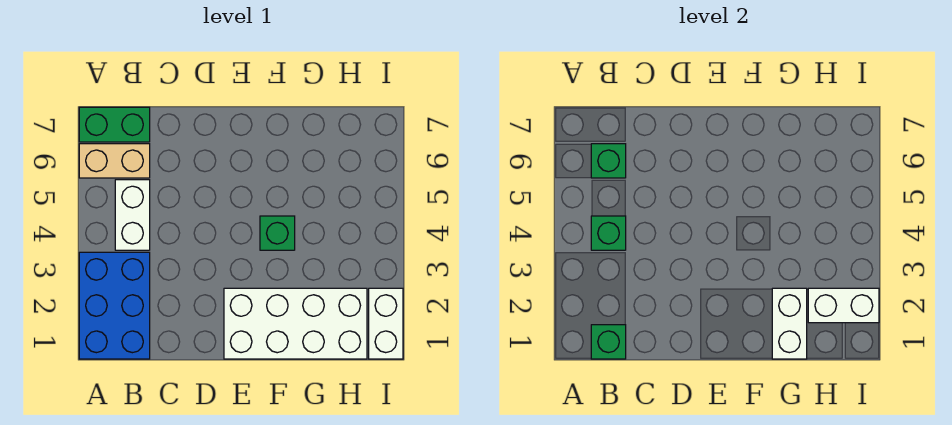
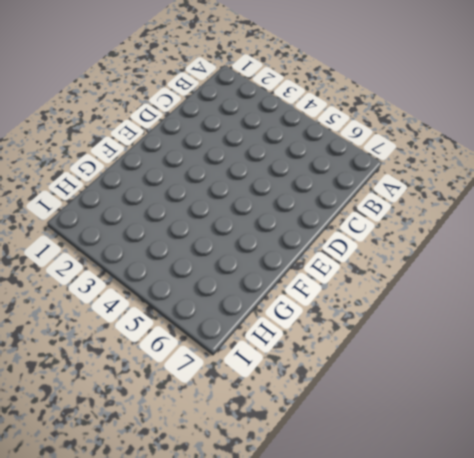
none -> blue brick A1:B3 level 1
none -> tan brick A6:B6 level 1
none -> green brick A7:B7 level 1

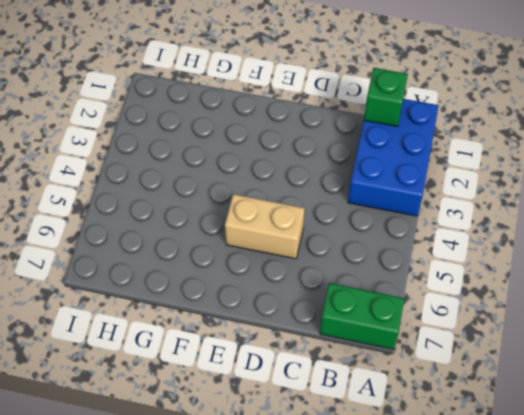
tan brick D5:E5 level 1 -> tan brick A6:B6 level 1
none -> white brick B4:B5 level 1
none -> white brick E1:H2 level 1
none -> green brick F4 level 1

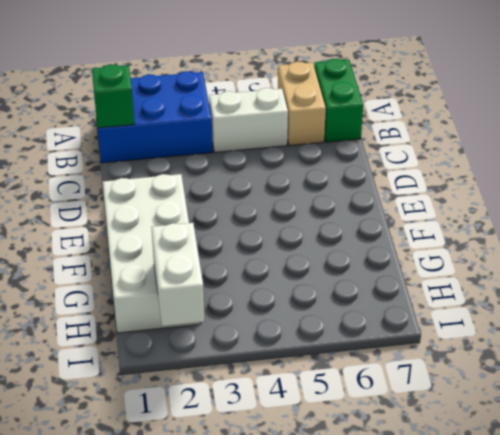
none -> green brick F4 level 1
none -> white brick I1:I2 level 1
none -> green brick B4 level 2

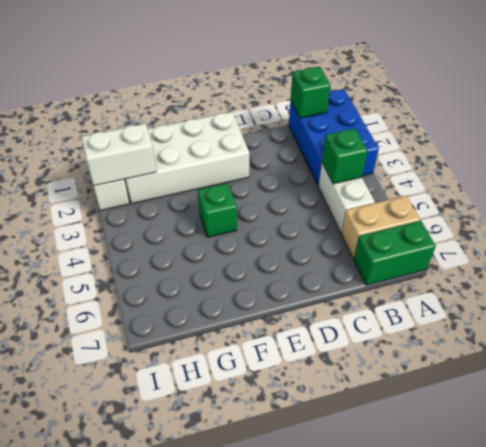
none -> green brick B6 level 2
none -> white brick G1:G2 level 2

